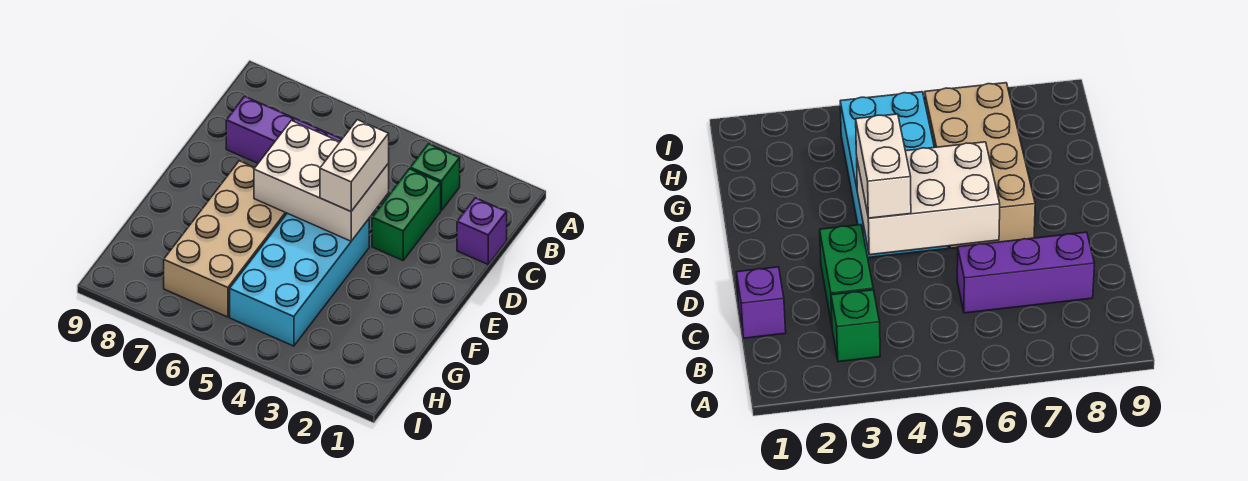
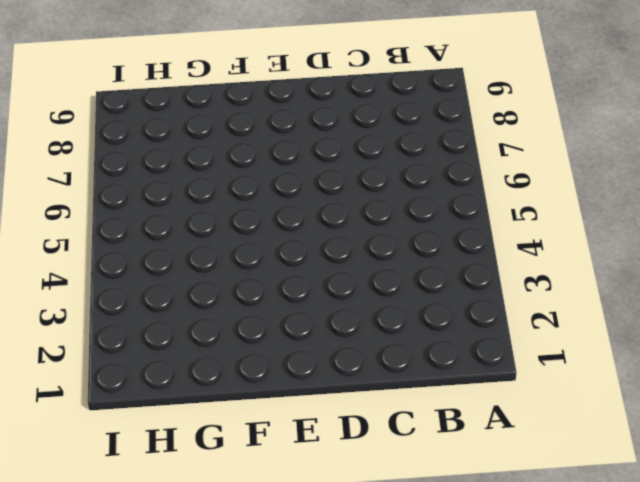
none -> green brick B3 level 1
none -> purple brick C1 level 1

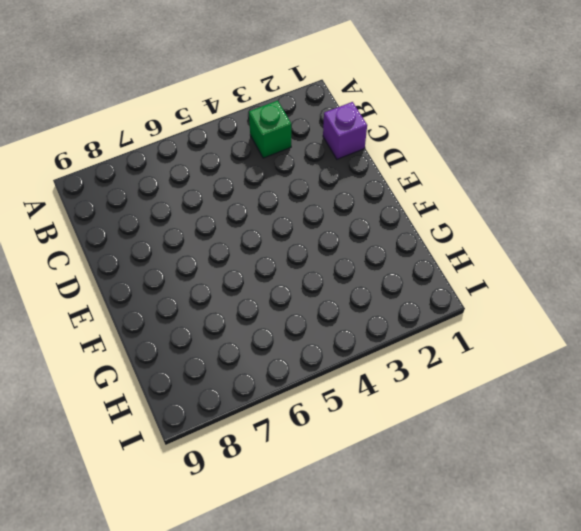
none -> green brick C3:D3 level 1
none -> purple brick C6:C8 level 1

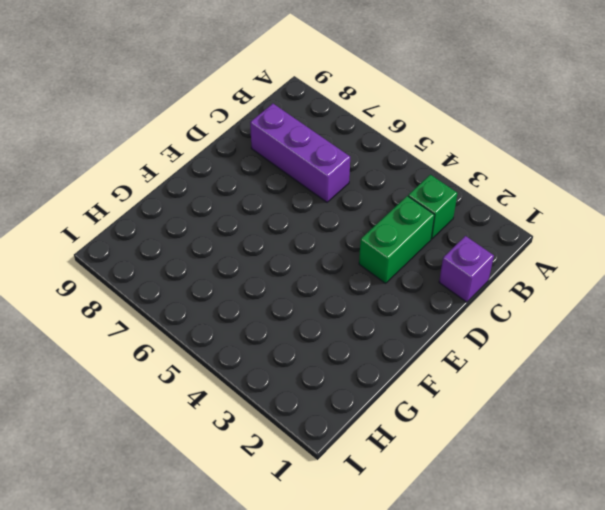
none -> cyan brick E4:H5 level 1
none -> tan brick E6:H7 level 1

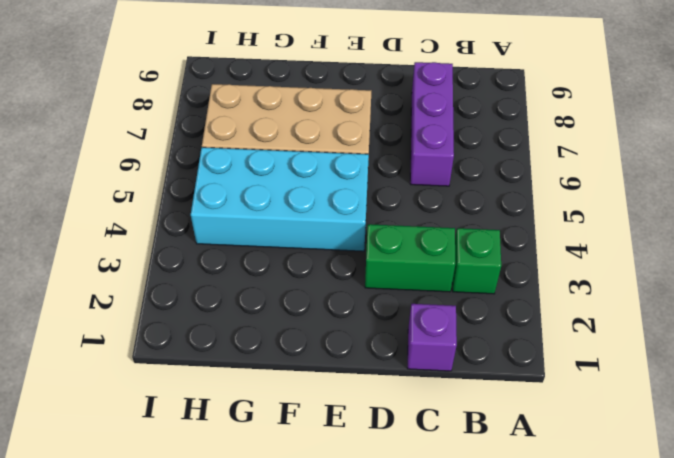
none -> white brick D4:E6 level 2
none -> white brick D4:E4 level 3

